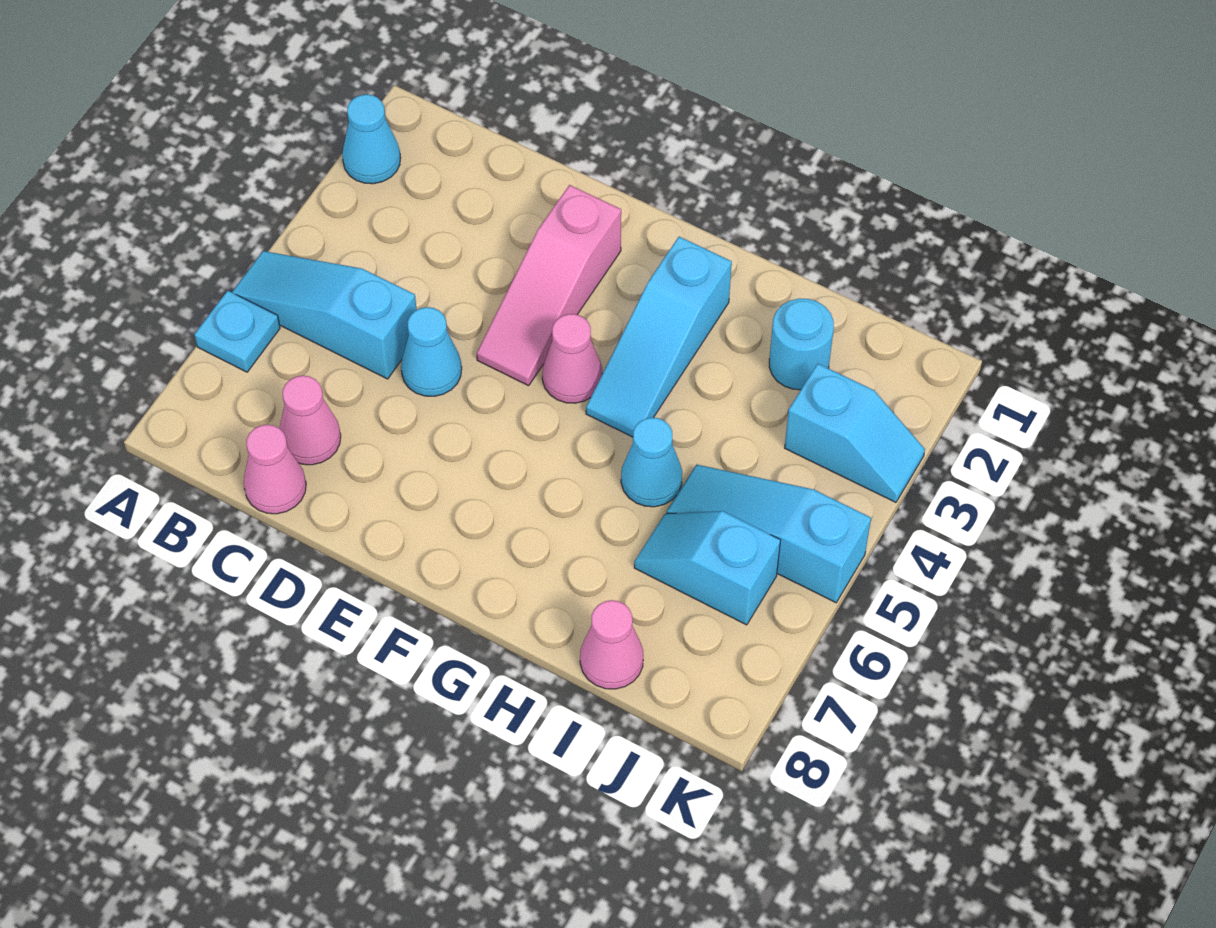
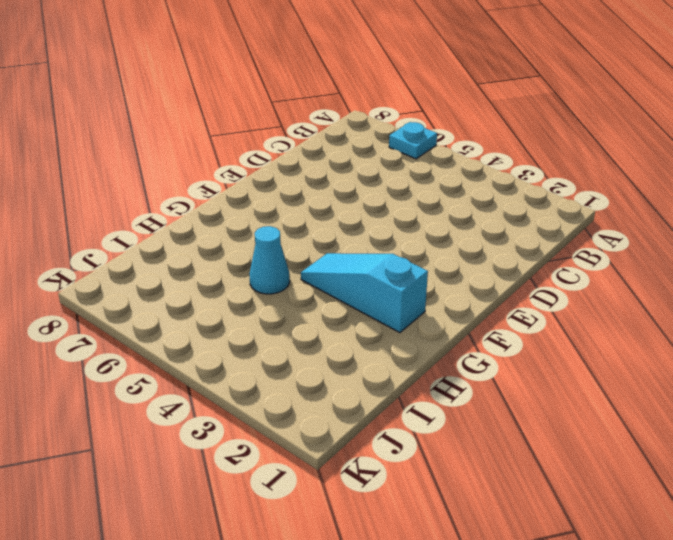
none -> cyan cone A2 level 1
none -> cyan slope A5:C5 level 1 top C
none -> pink cone C7 level 1

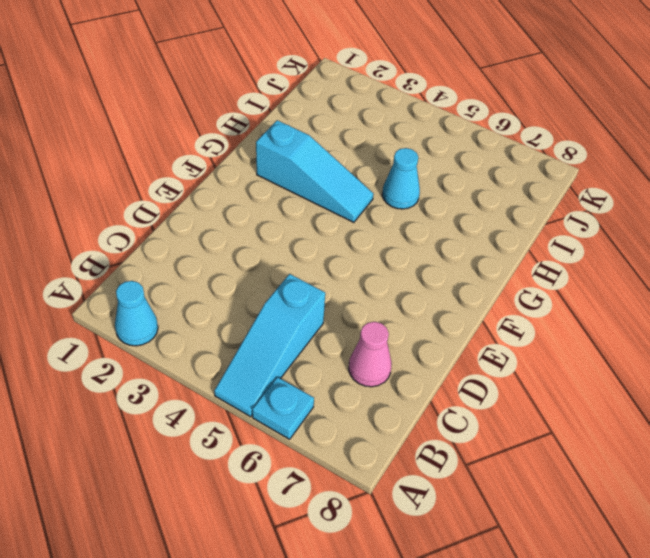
none -> pink cone C8 level 1
none -> cyan cone D5 level 1
none -> pink slope E2:E4 level 1 top 2

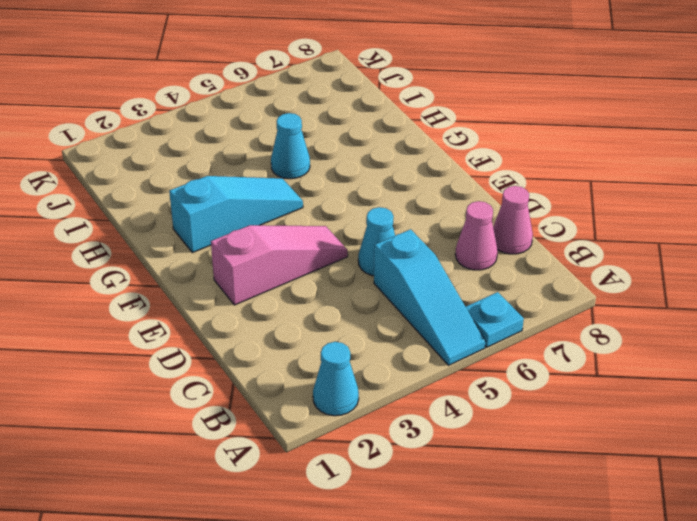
none -> pink cone F4 level 1
none -> cyan round brick I2 level 1
none -> cyan slope I5:K5 level 1 top K

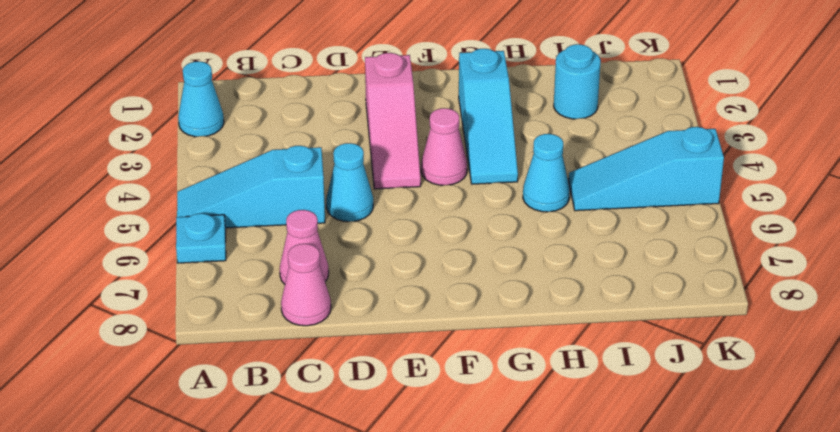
none -> cyan slope I6:J6 level 1 top J
none -> pink cone I8 level 1
none -> cyan slope J3:K3 level 1 top J

